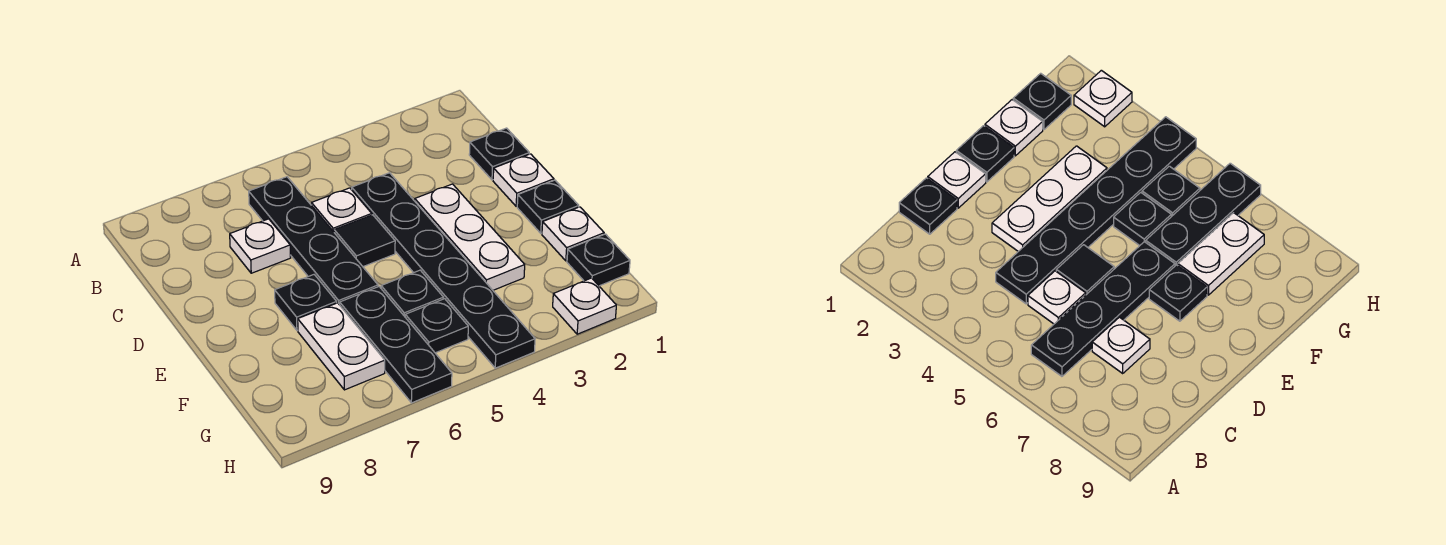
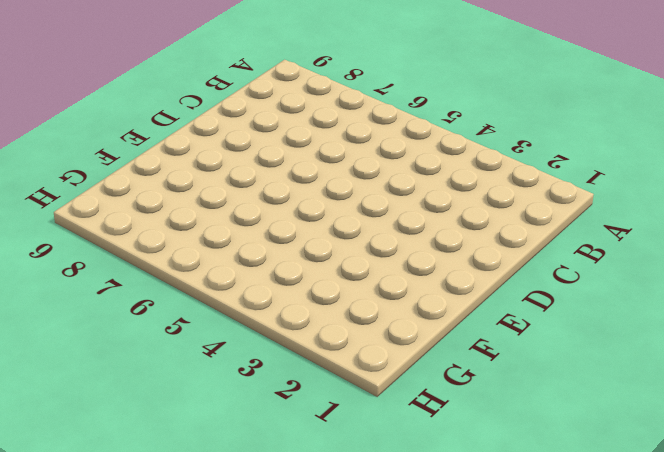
none -> black plate B6:E6 level 1
none -> black plate C1 level 1
none -> black plate C4:H4 level 1

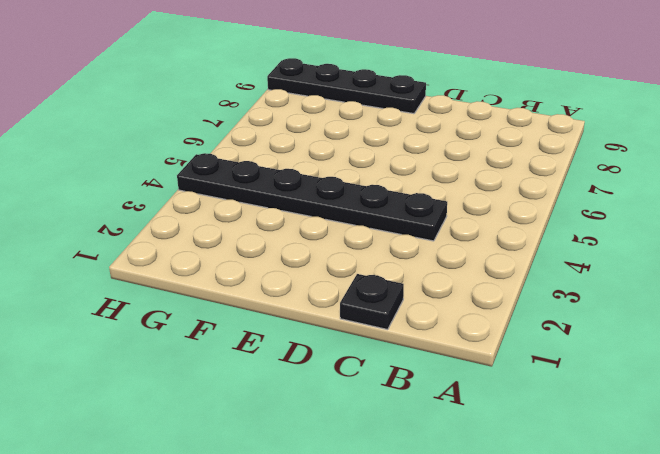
black plate E9:H9 level 1 -> black plate B6:E6 level 1
none -> white plate C5 level 1
none -> white plate C7 level 1
none -> white plate D1 level 1

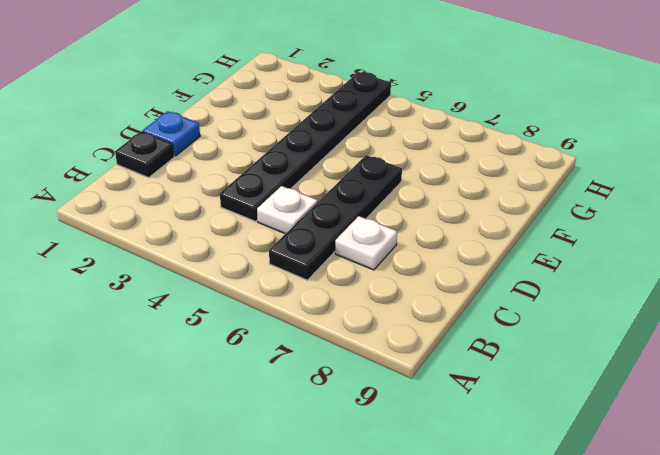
blue plate D1 level 1 -> white plate D1 level 1
none -> white plate D3:F3 level 1
none -> black tile D5 level 1
none -> black plate E1 level 1

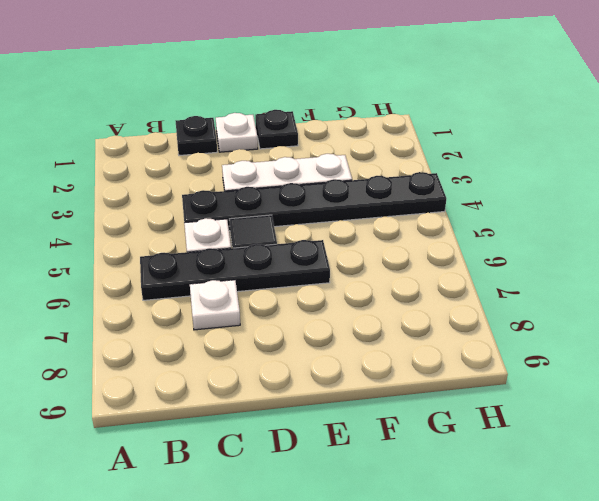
none -> black plate E7 level 1
none -> white plate F1 level 1
none -> black plate F5 level 1

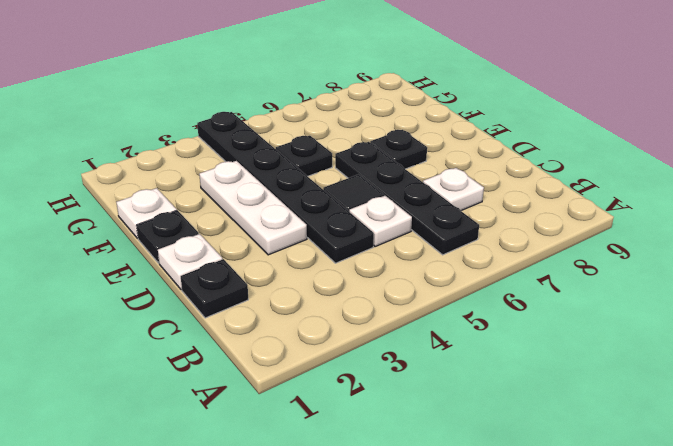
none -> black plate F6:H6 level 1
none -> white plate F7:G7 level 1
none -> black plate G1 level 1

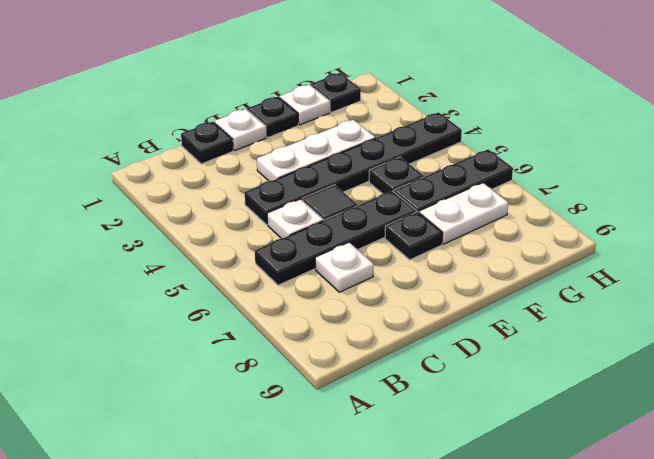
none -> black plate G5 level 1
none -> white plate H2 level 1

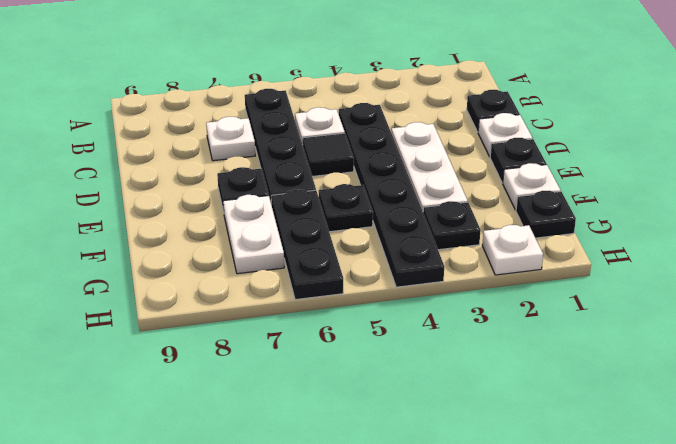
black plate G3 level 1 -> black plate G5 level 1

